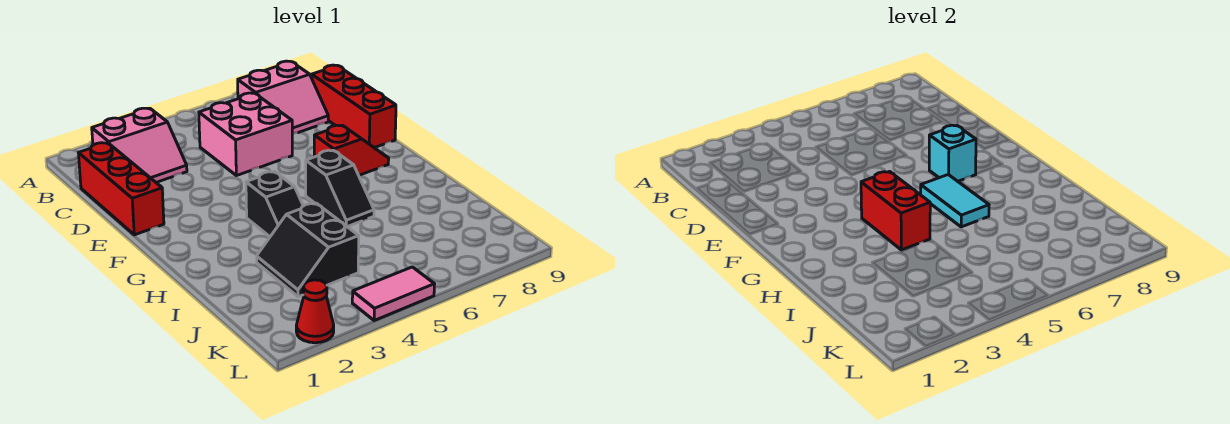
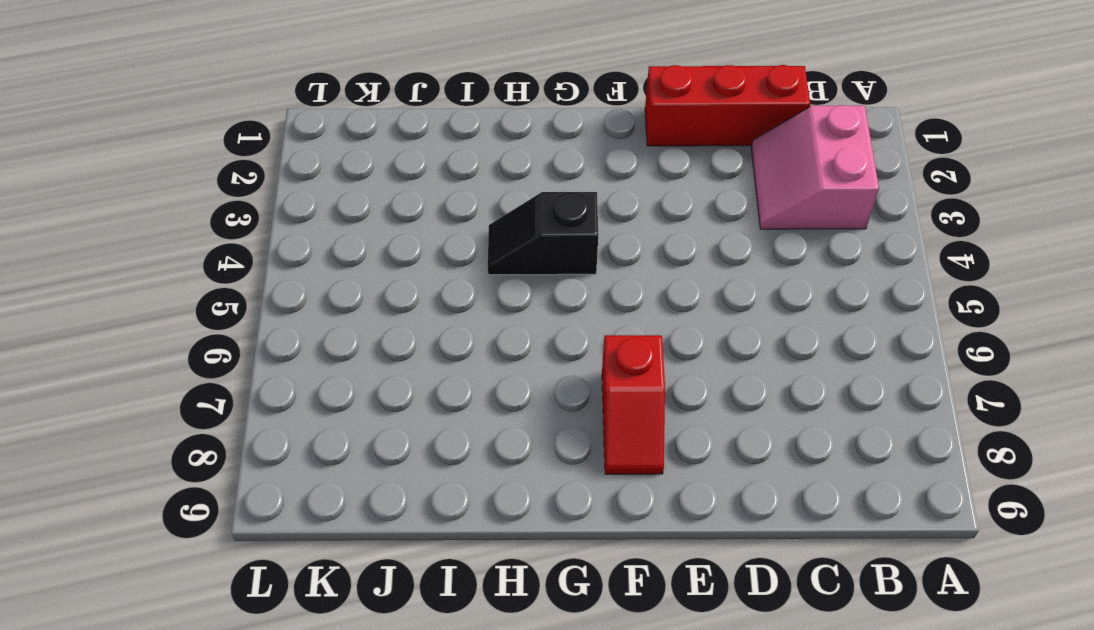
none -> pink slope B7:C8 level 1 top B
none -> pink brick C5:D6 level 1
none -> red brick C9:E9 level 1

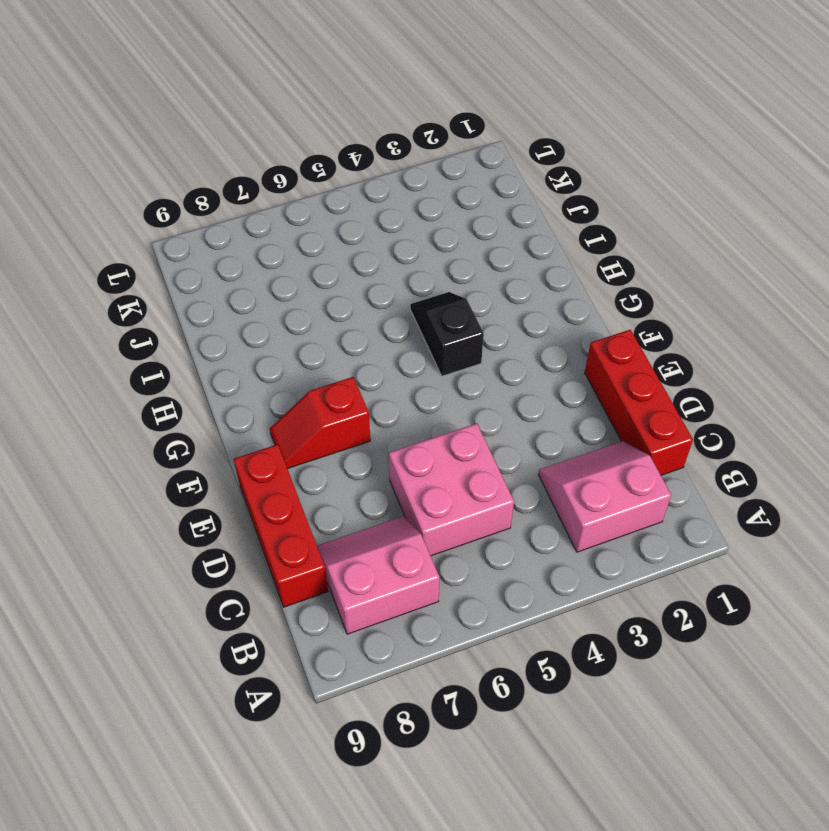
none -> black slope G6:H6 level 1 top G
none -> black slope I3:J4 level 1 top 4
none -> red cone L2 level 1

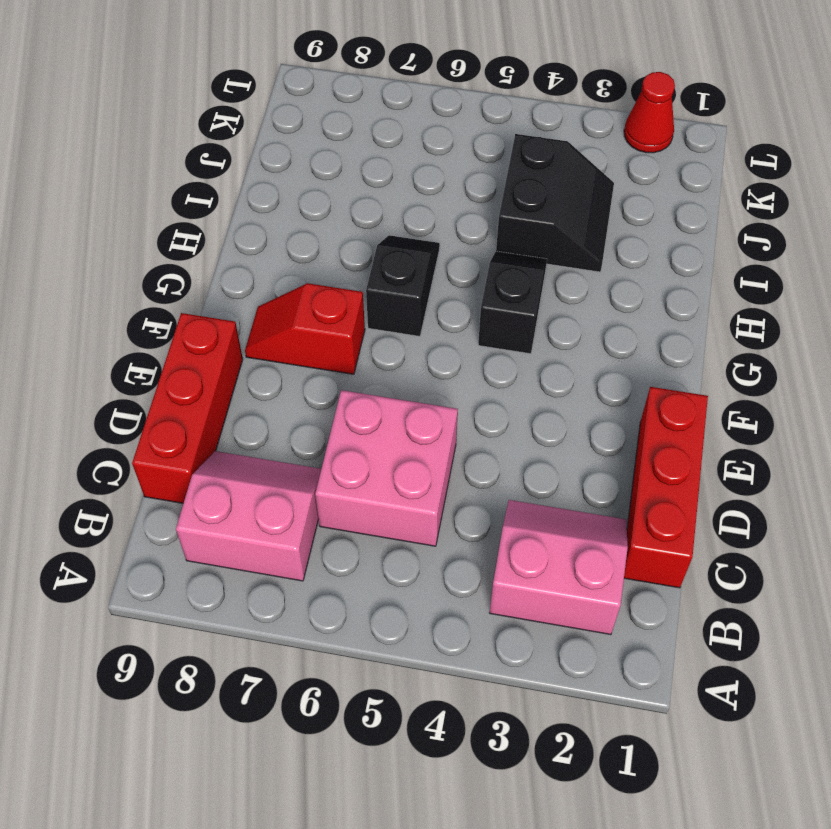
none -> pink tile L4:L5 level 1
none -> cyan brick F7 level 2
none -> red brick G4:H4 level 2

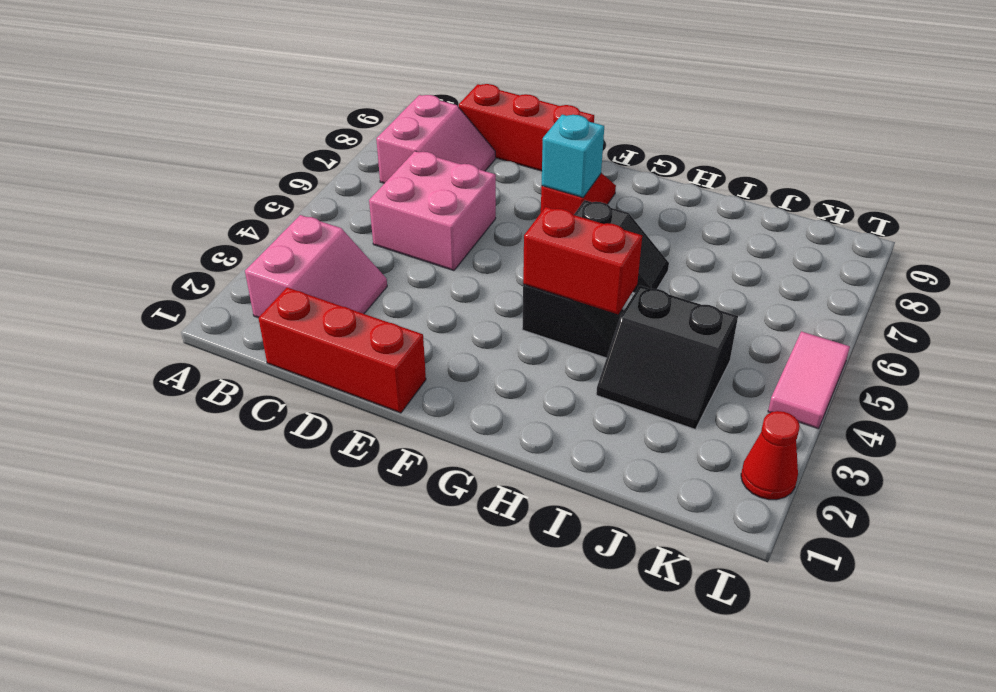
none -> cyan tile G6:H6 level 2

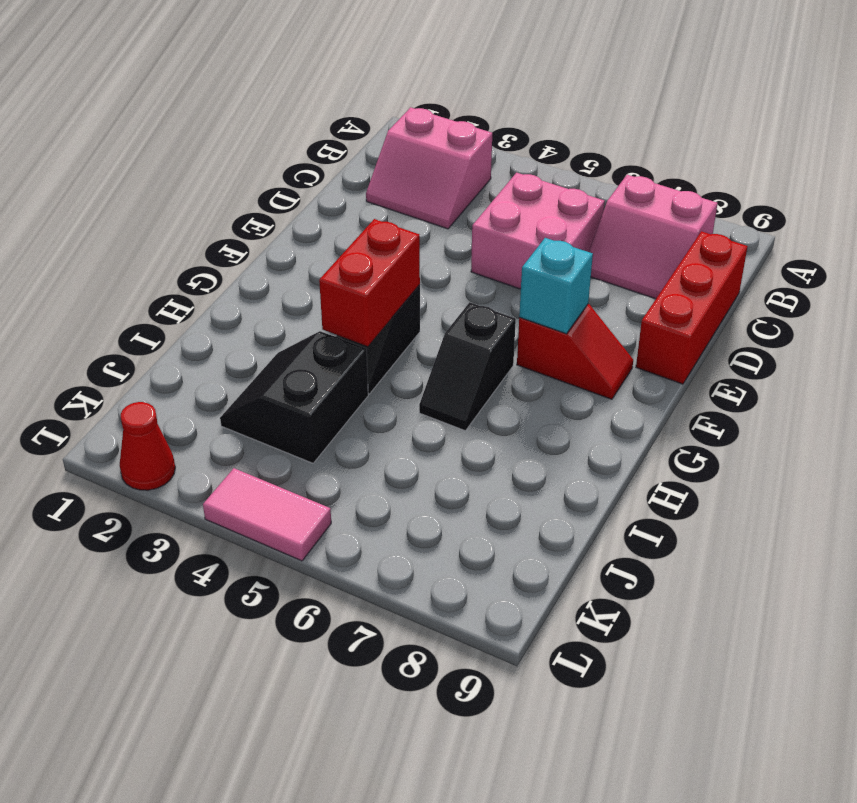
none -> red brick C1:E1 level 1
none -> cyan tile G6:H6 level 2

